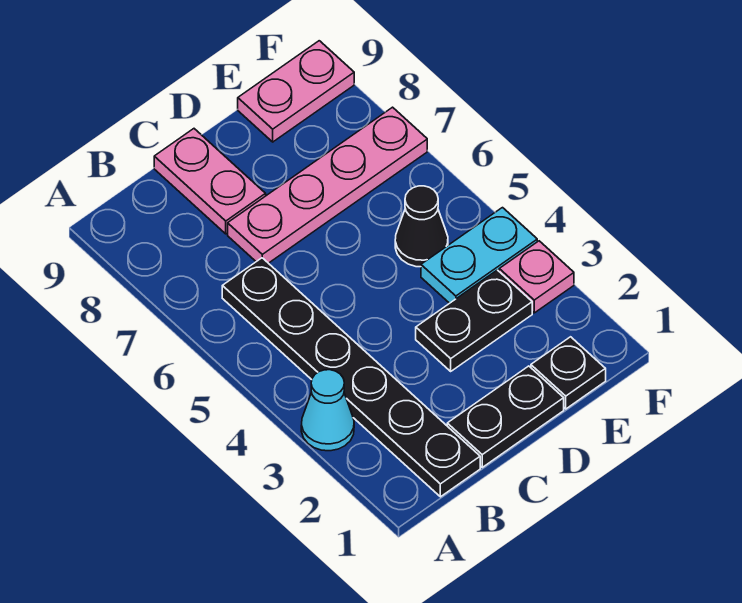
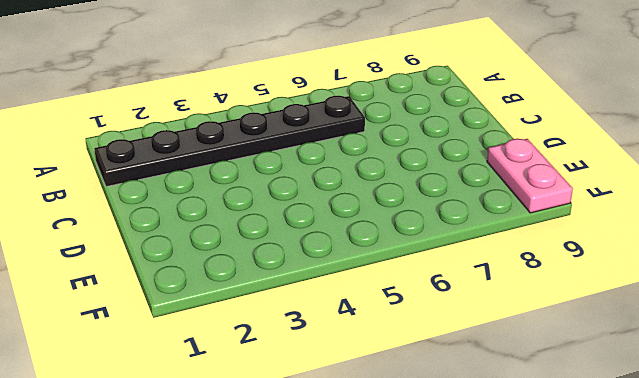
none -> cyan cone A3 level 1
none -> black plate C1:D1 level 1

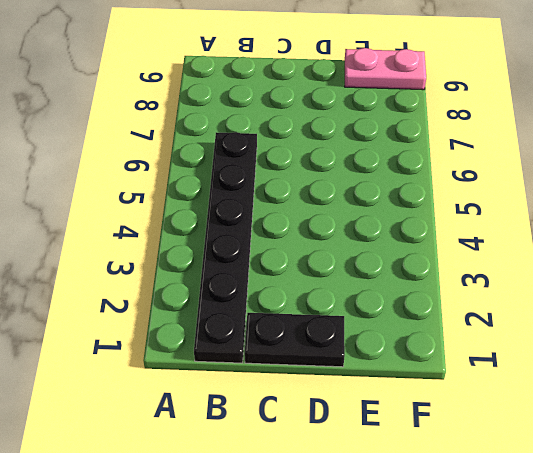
none -> cyan cone A3 level 1
none -> pink plate C7:F7 level 1

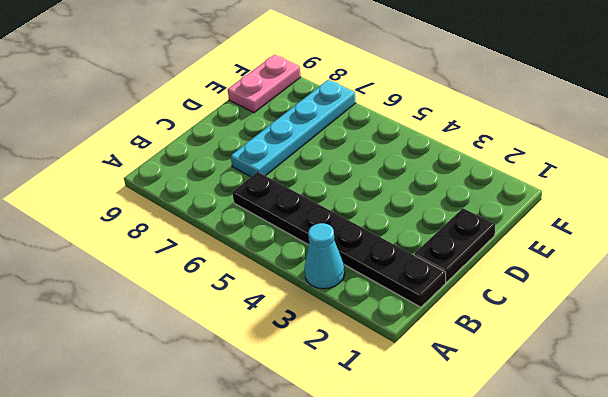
cyan plate C7:F7 level 1 -> pink plate C7:F7 level 1
none -> pink plate C8:C9 level 1
none -> black plate D3:E3 level 1

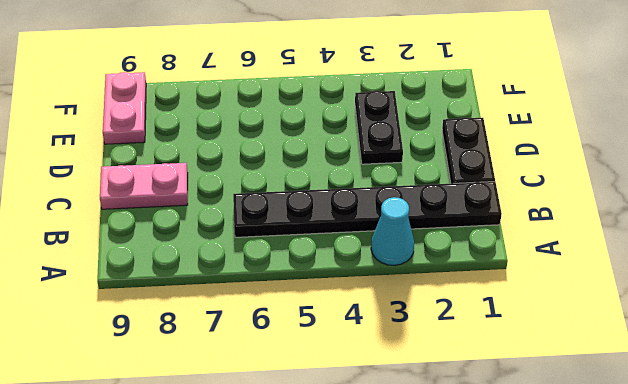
none -> pink plate C7:F7 level 1
none -> black plate E1 level 1

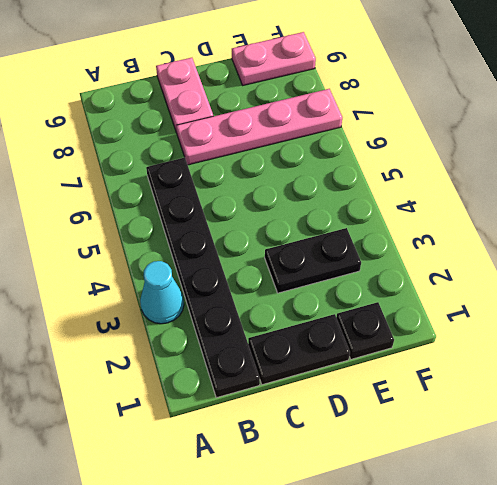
none -> cyan plate E4:F4 level 1
none -> black cone E5 level 1

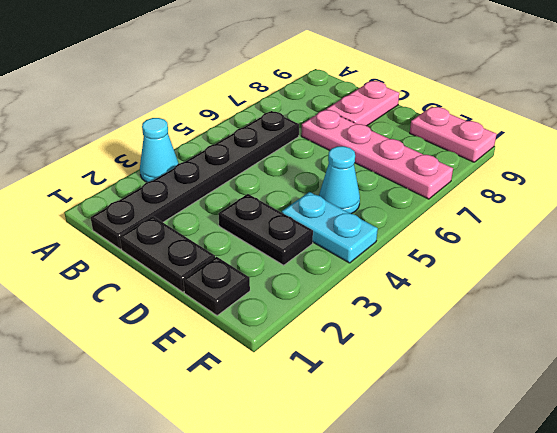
cyan cone E5 level 1 -> black cone E5 level 1
none -> pink plate F3 level 1

